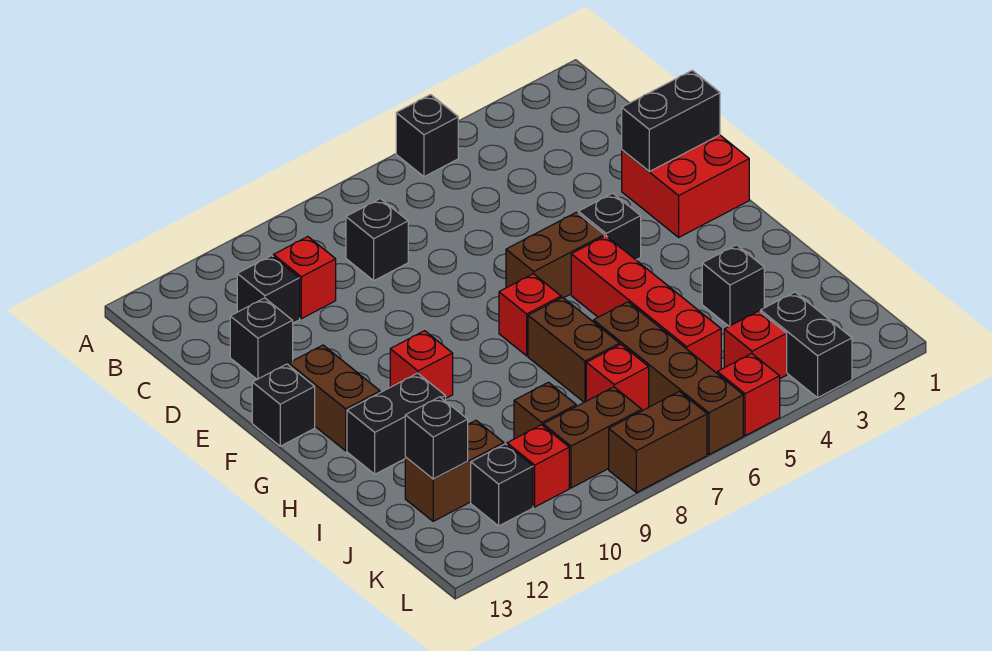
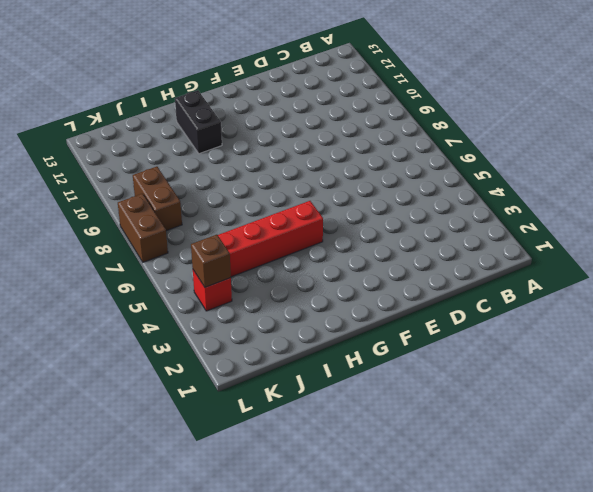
brown brick K4 level 2 -> brown brick J9 level 1
none -> black brick A5 level 1
none -> black brick C8 level 1
none -> red brick C10 level 1

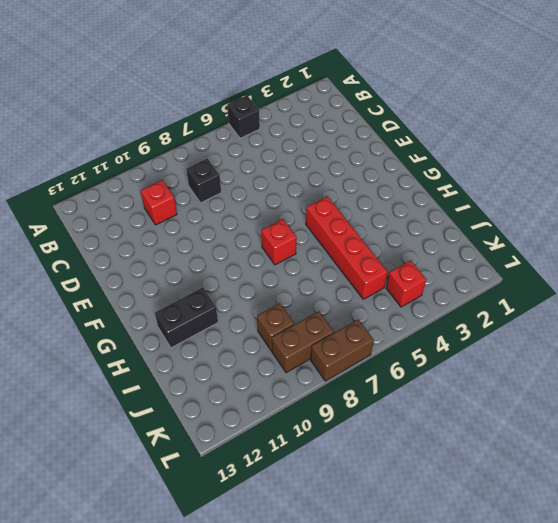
none -> black brick C11 level 1
none -> black brick D12 level 1
none -> red brick E1:F2 level 1

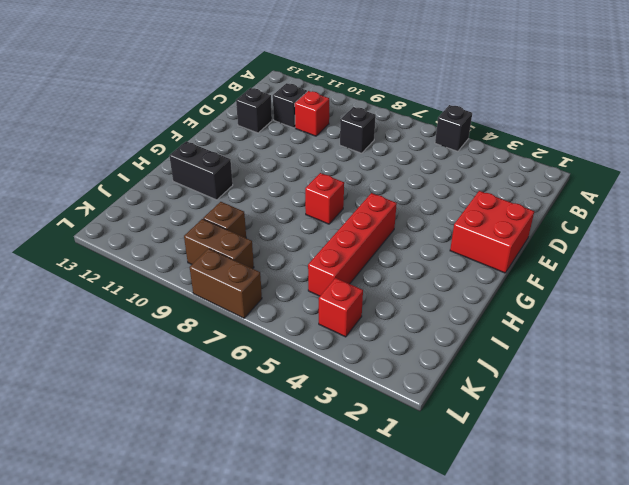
none -> black brick F4 level 1
none -> brown brick F5:F6 level 1
none -> brown brick F12:G12 level 1

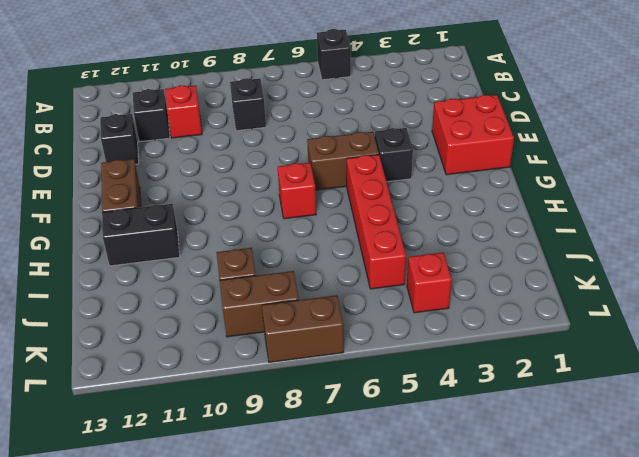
none -> black brick F13 level 1
none -> red brick G10 level 1
none -> brown brick H7:I7 level 1

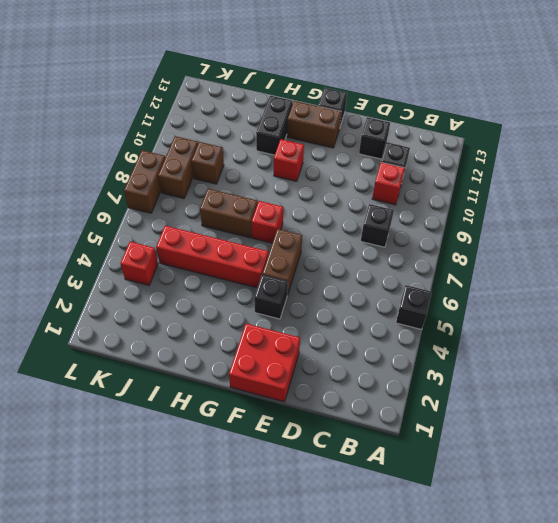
none -> black brick I3 level 1
none -> brown brick I6:L6 level 1
none -> red brick J7 level 1

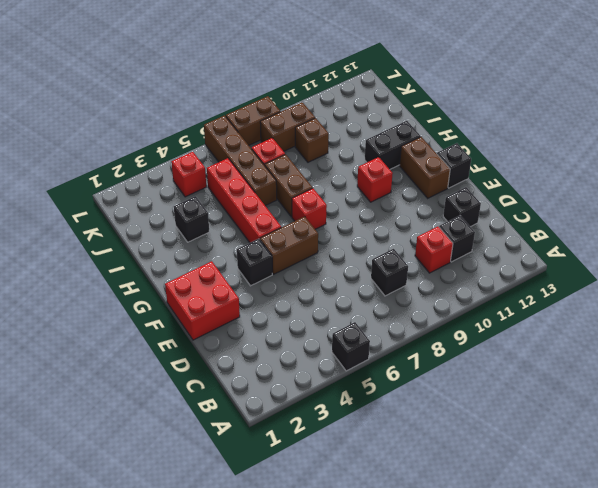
none -> brown brick J11:J12 level 1
none -> black brick K3:L3 level 1
none -> red brick K10 level 1

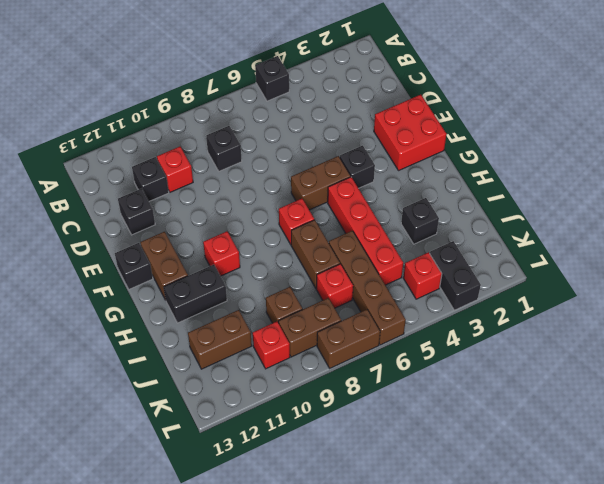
none -> black brick K11 level 1
none -> red brick L5 level 1
none -> black brick E1:E2 level 2

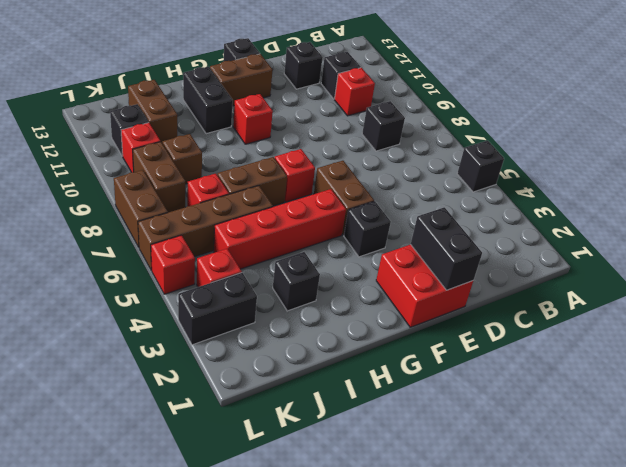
none -> black brick J12 level 2

